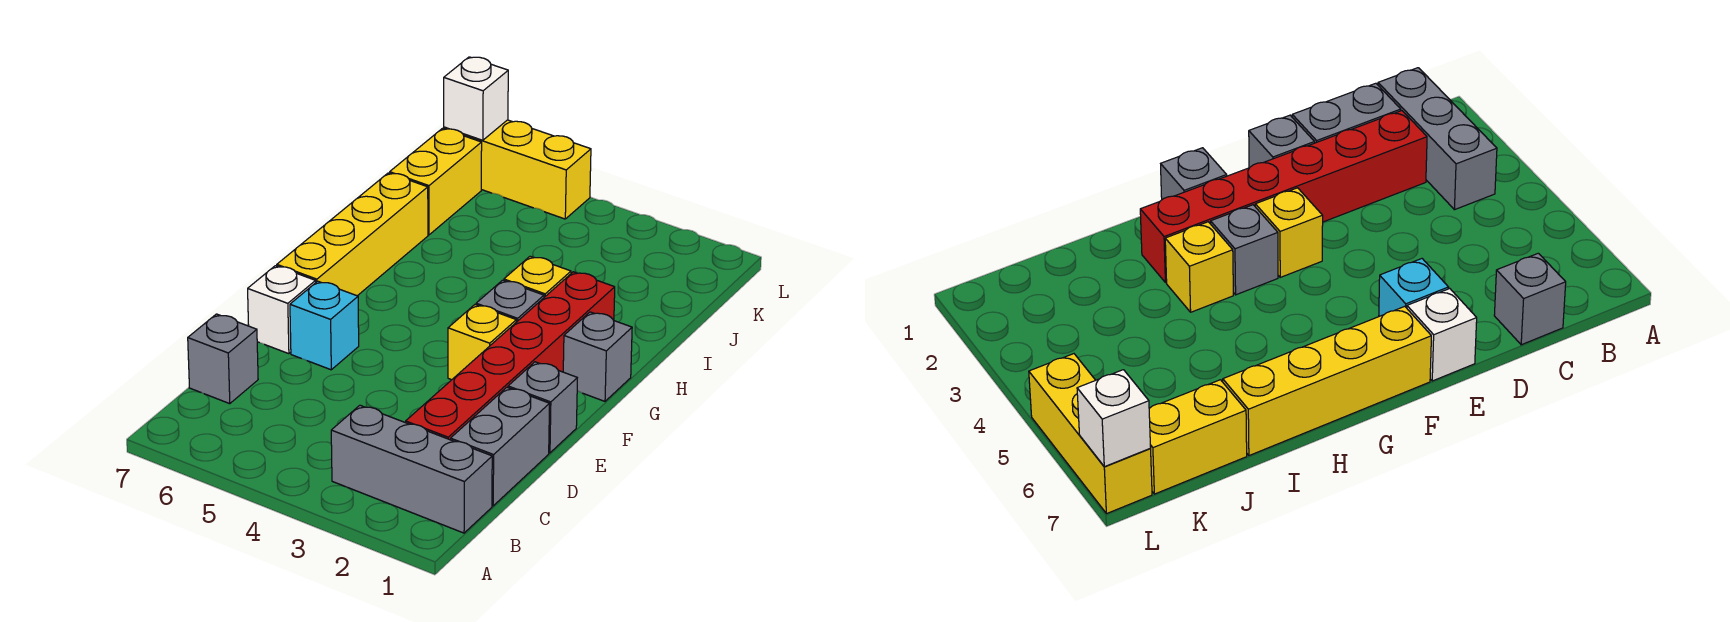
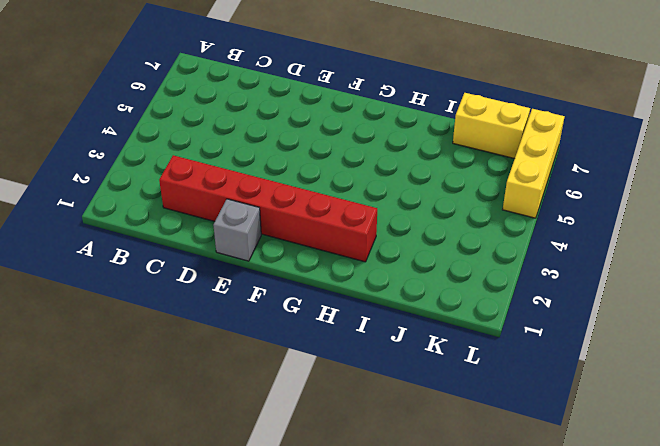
none -> grey brick B1:B3 level 1
none -> grey brick C1:D1 level 1
none -> grey brick C7 level 1

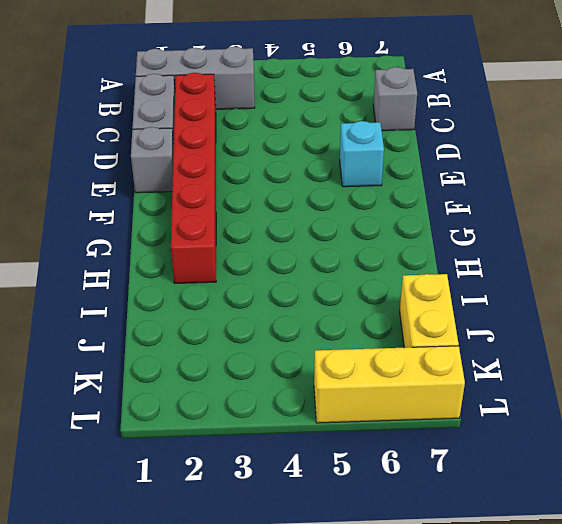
none -> white brick E7 level 1
none -> yellow brick F3 level 1
none -> yellow brick F7:I7 level 1

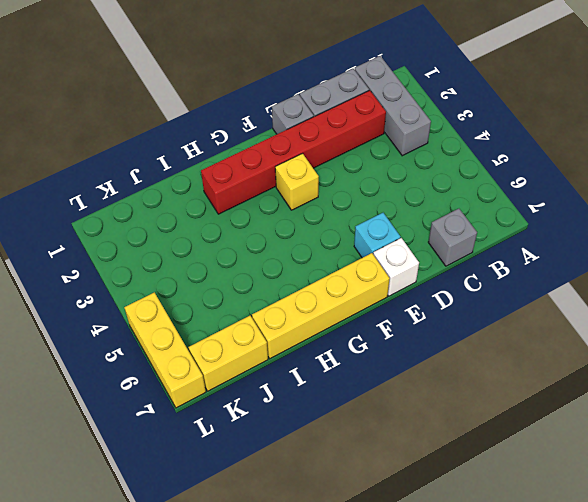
none -> grey brick G1 level 1
none -> grey brick G3 level 1
none -> yellow brick H3 level 1

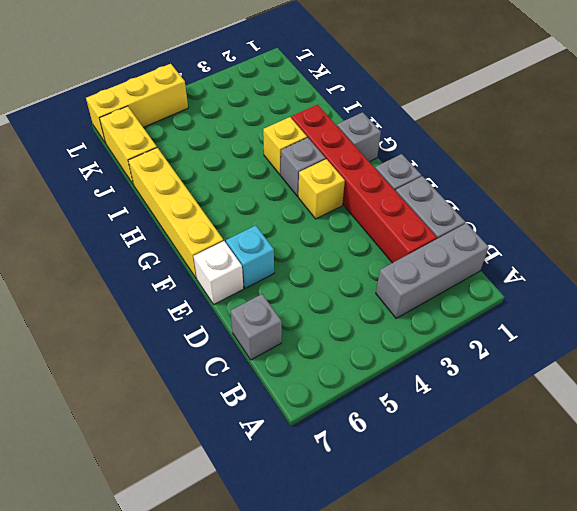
none -> white brick L7 level 2

